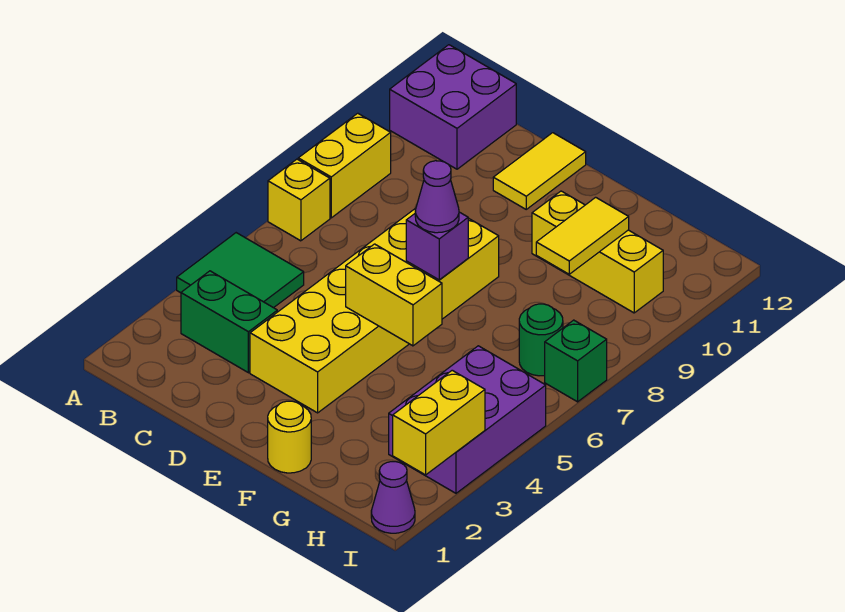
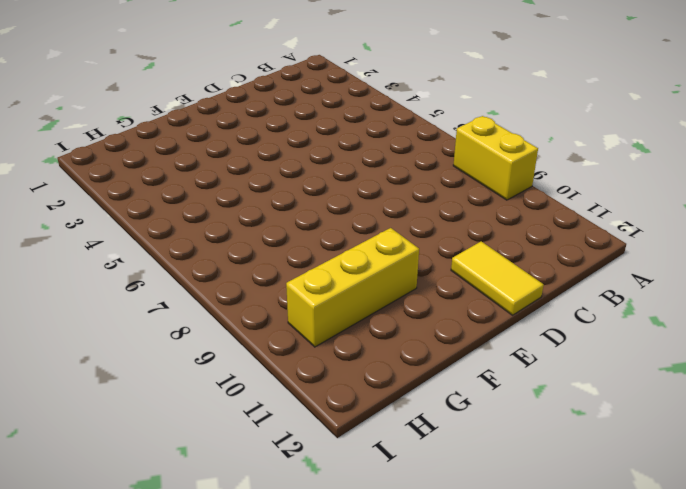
none -> green tile A4:B5 level 1
none -> yellow brick A7 level 1
none -> purple brick A11:B12 level 1

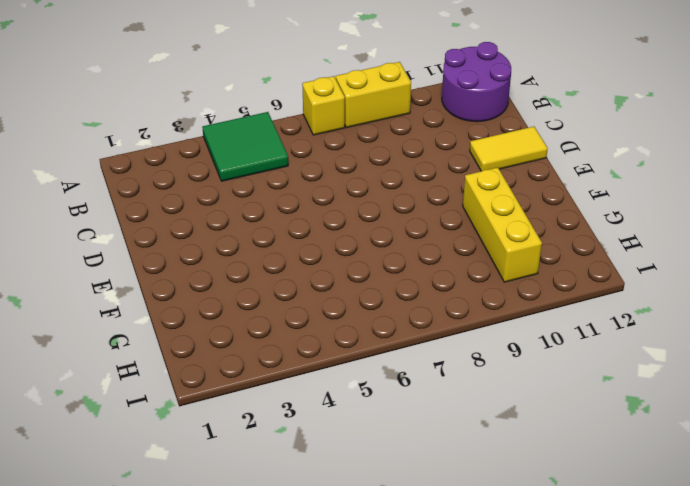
purple round brick A11:B12 level 1 -> purple brick A11:B12 level 1
none -> green brick B3:C3 level 1
none -> yellow brick D3:E8 level 1
none -> yellow round brick F1 level 1

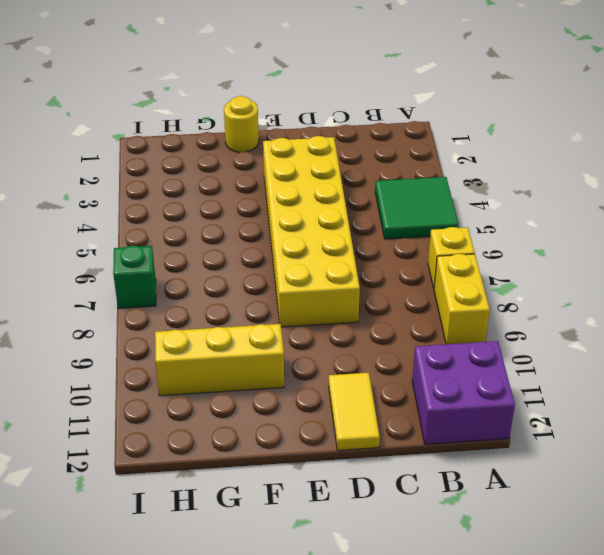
none -> green brick B3:C3 level 1
none -> purple brick H3:I5 level 1
none -> green round brick H7 level 1

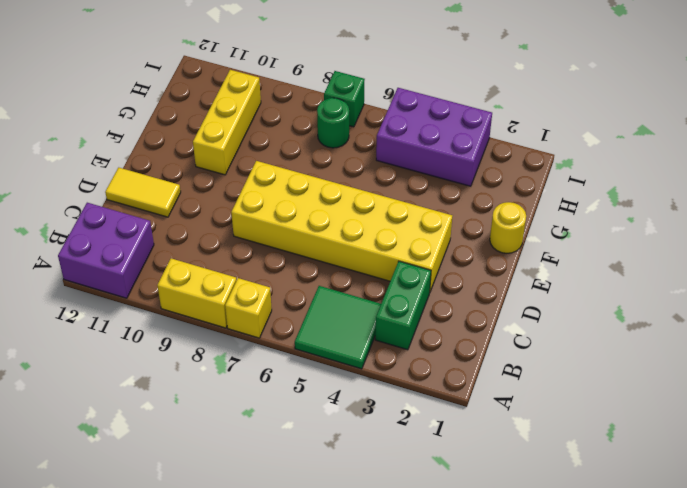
none -> purple cone I1 level 1
none -> yellow brick E5:F5 level 2
none -> purple brick E7 level 2

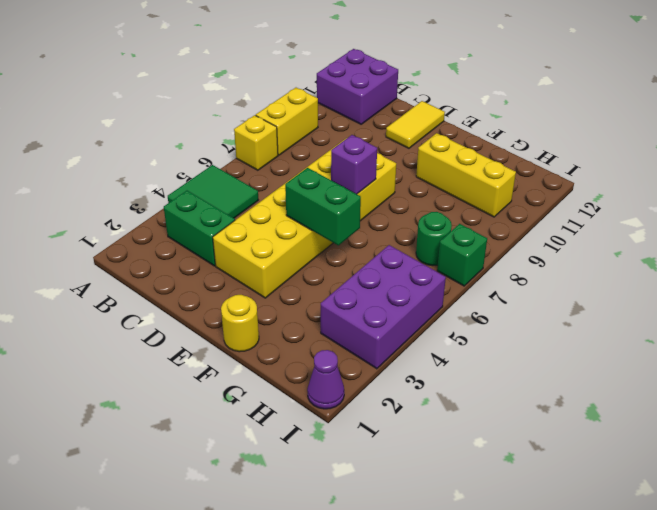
green brick E5:F5 level 2 -> yellow brick E5:F5 level 2
none -> yellow tile G9:G10 level 2
none -> yellow brick I2:I3 level 2
none -> purple cone E7 level 3

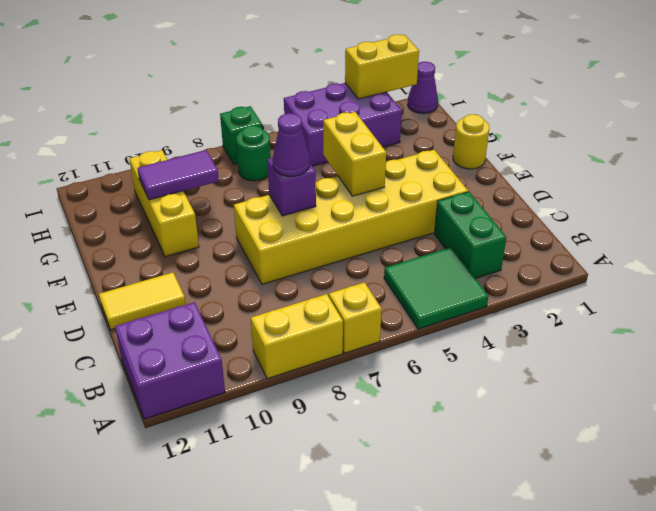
purple tile G9:G10 level 2 -> yellow tile G9:G10 level 2

